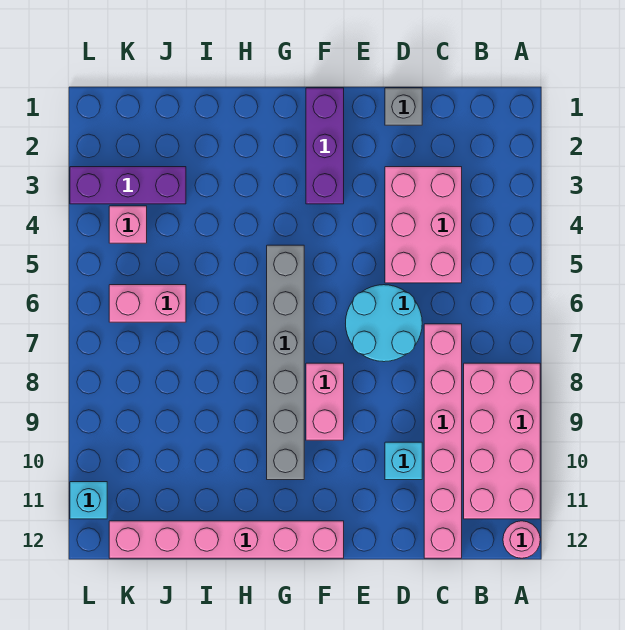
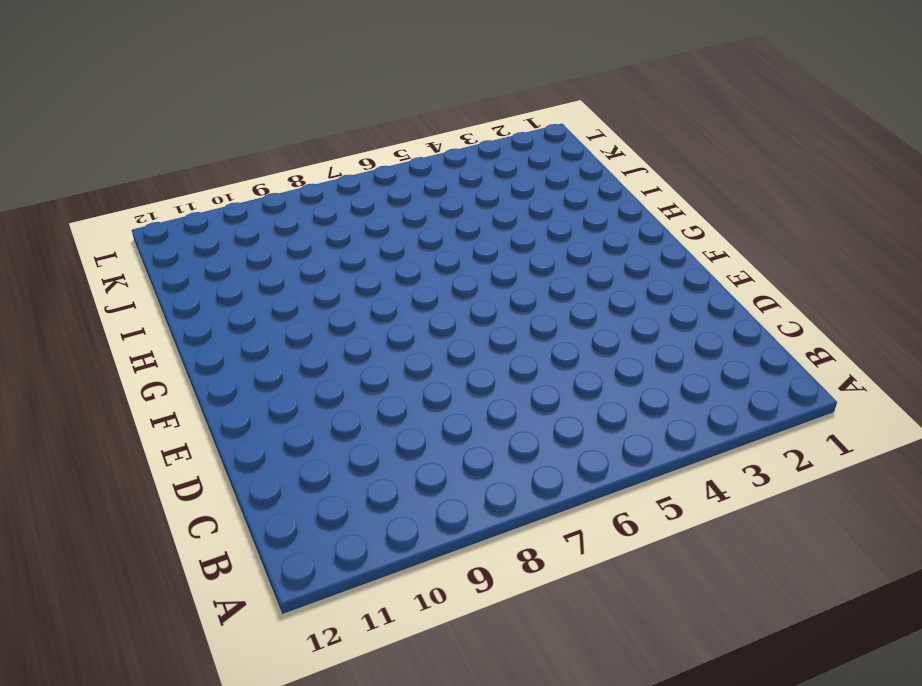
none -> pink brick A8:B11 level 1
none -> pink round brick A12 level 1
none -> pink brick C3:D5 level 1

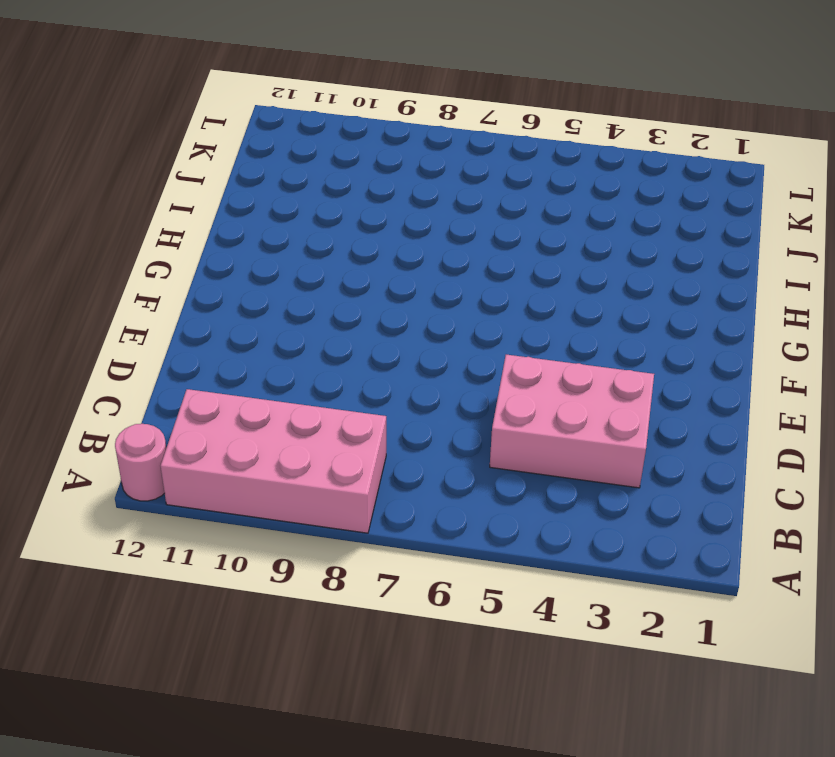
none -> pink brick C7:C12 level 1
none -> grey brick D1 level 1
none -> cyan round brick D6:E7 level 1

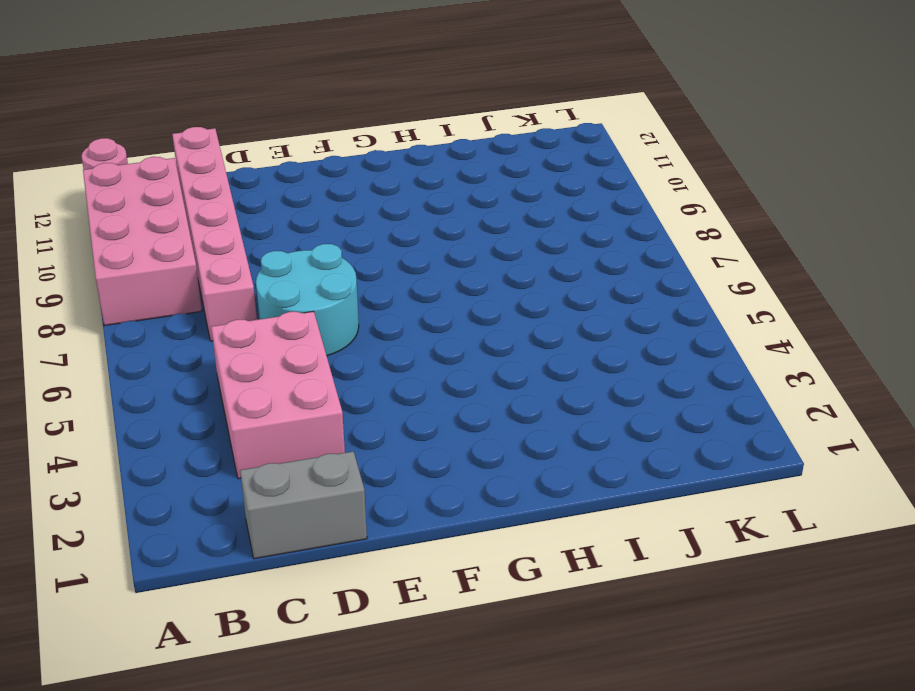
grey brick C1:D1 level 1 -> grey brick D1 level 1
none -> cyan brick D10 level 1
none -> purple brick F1:F3 level 1
none -> pink brick F8:F9 level 1

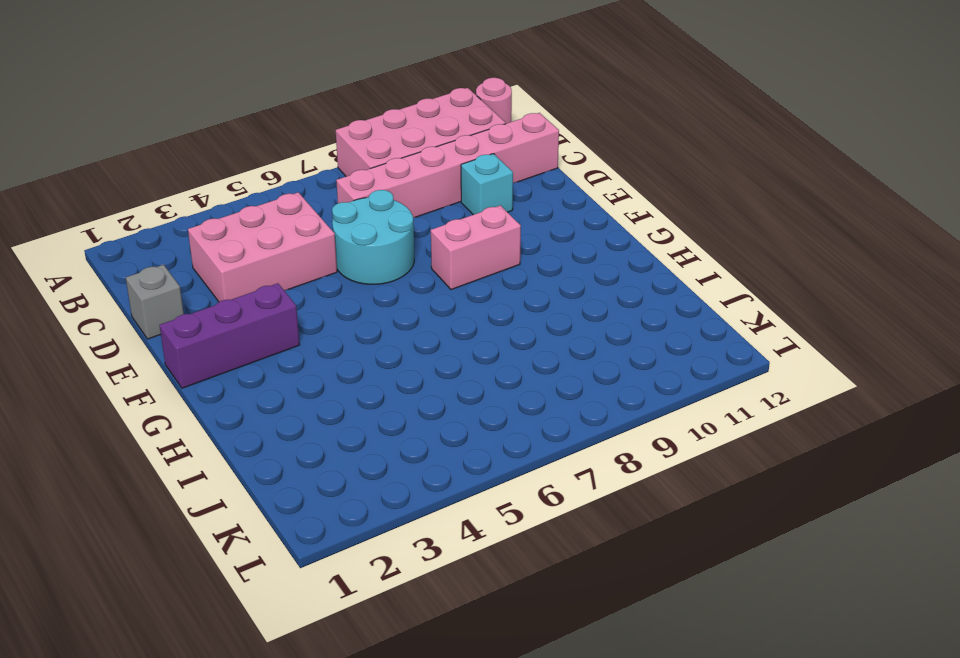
none -> pink brick F12:K12 level 1
none -> grey brick G5:G10 level 1
none -> purple brick J3:L3 level 1

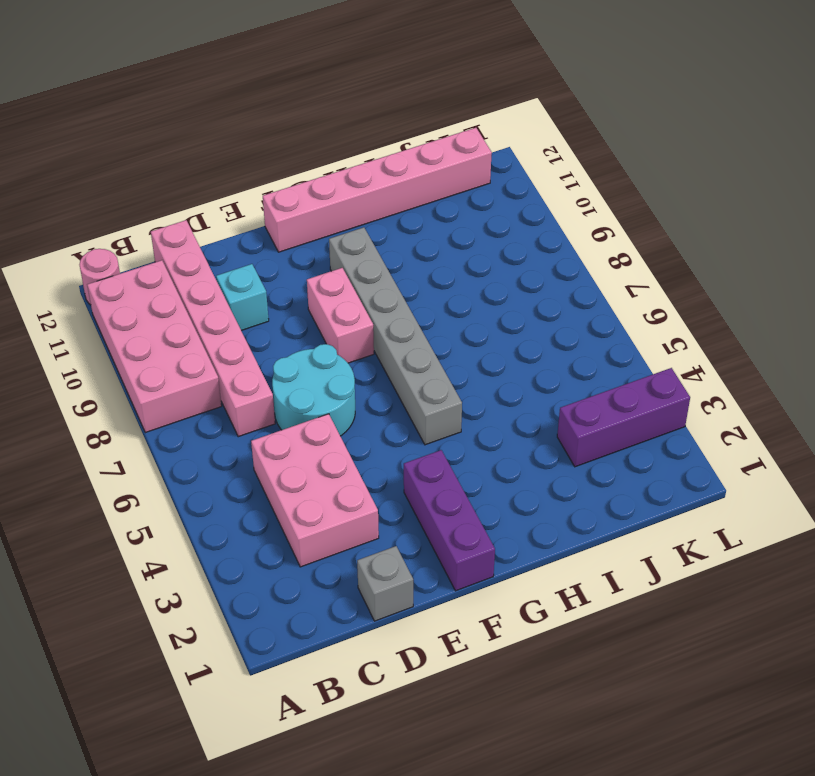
none -> pink brick J6:K6 level 1
none -> pink brick K4 level 1
none -> cyan brick L11 level 1

